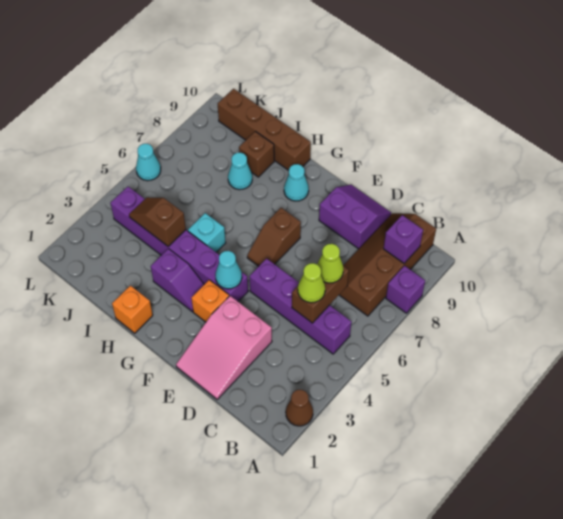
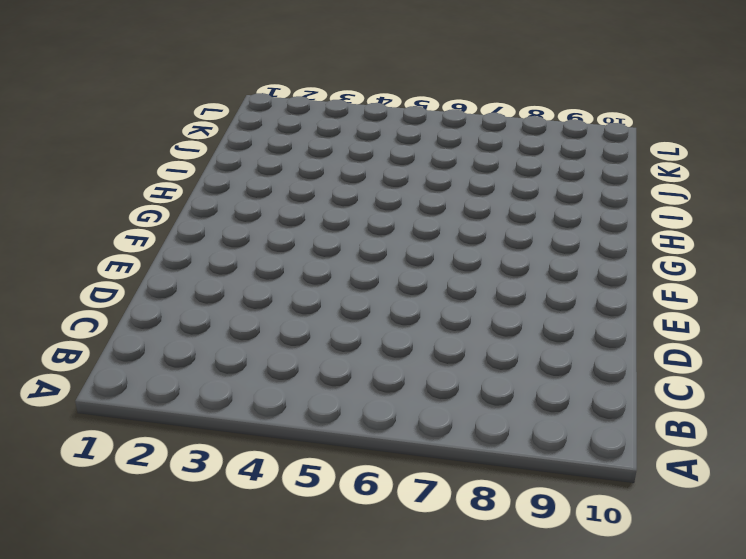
none -> brown cone A2 level 1
none -> purple brick A8 level 1
none -> purple brick B5:E5 level 1

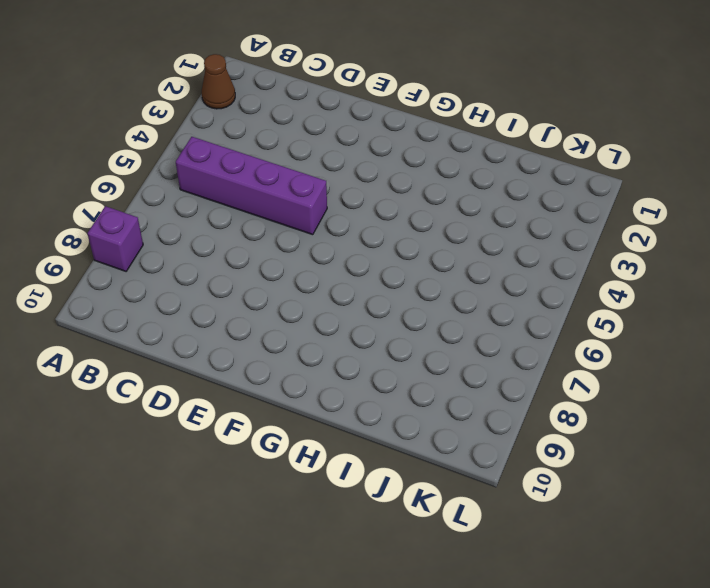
none -> brown slope B7:C10 level 1 top B
none -> pink slope D1:E3 level 1 top 3
none -> purple slope D9:E10 level 1 top 9

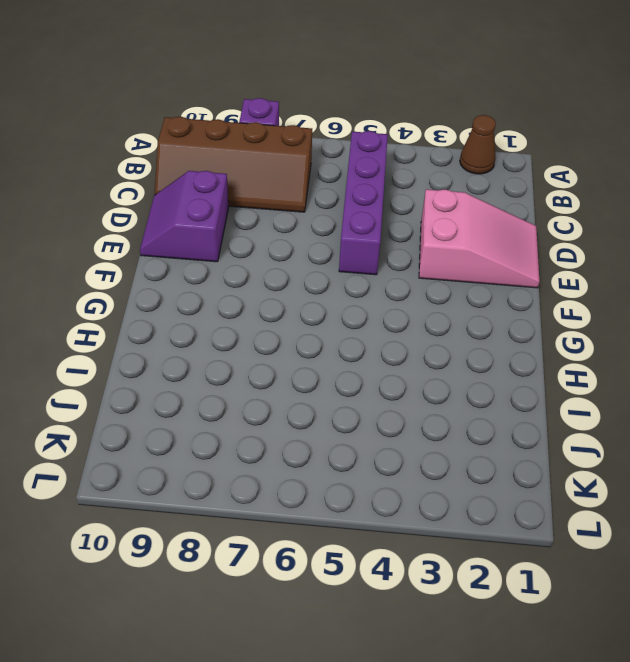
none -> orange brick F3 level 1
none -> purple brick F4:K4 level 1
none -> brown slope F6:F7 level 1 top 7

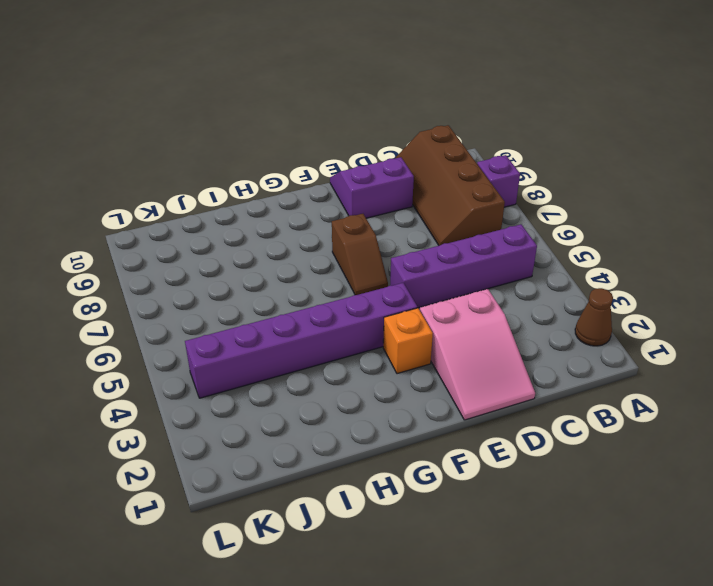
none -> purple slope G3:H3 level 1 top H
none -> cyan cone G9 level 1
none -> orange brick H1 level 1

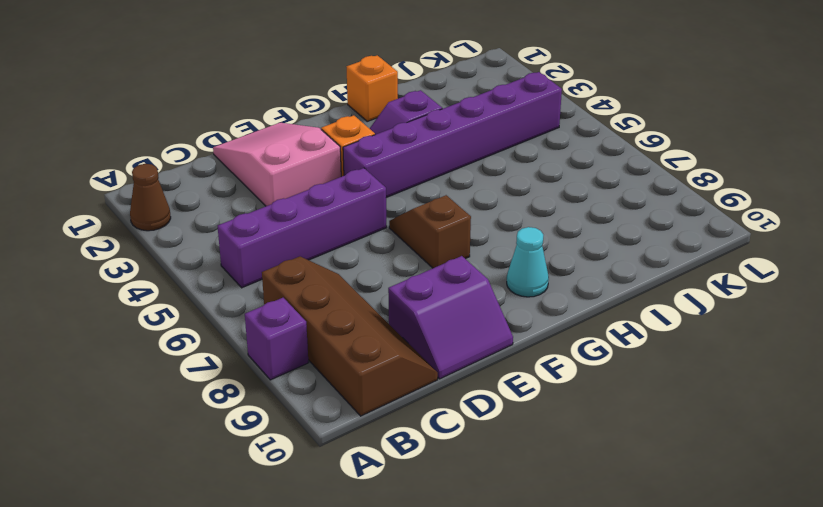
none -> cyan brick H5 level 1
none -> brown brick H10:K10 level 1
none -> cyan cone I8 level 1

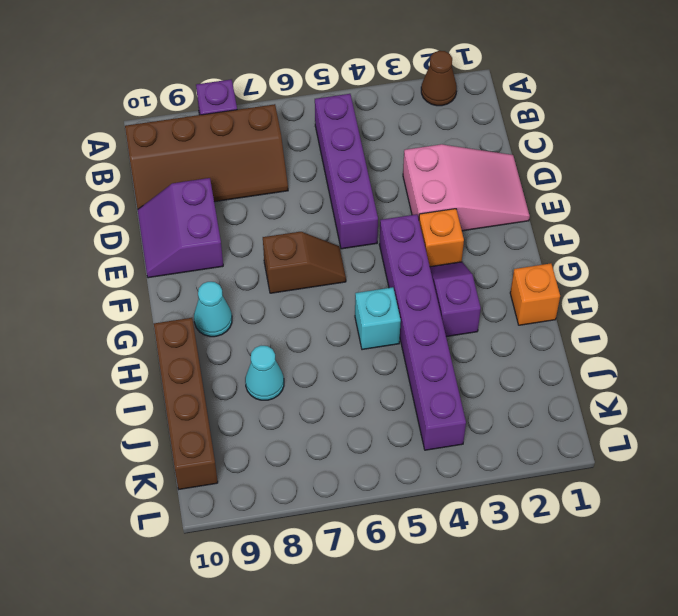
none -> brown brick I9 level 1
none -> cyan cone L6 level 1
none -> purple brick B9 level 2

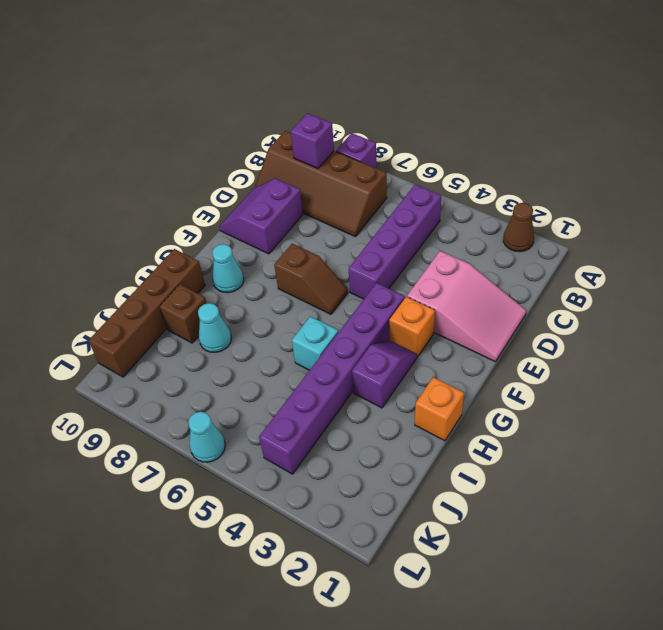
none -> brown brick C5:C6 level 2
none -> cyan cone F4 level 2
none -> brown slope I4:J4 level 2 top I

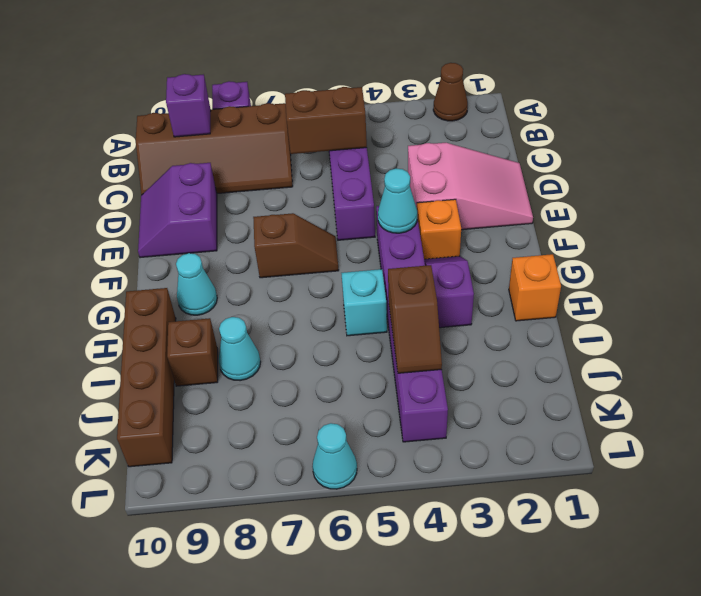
none -> lime cone C5 level 3
none -> lime cone C6 level 3

